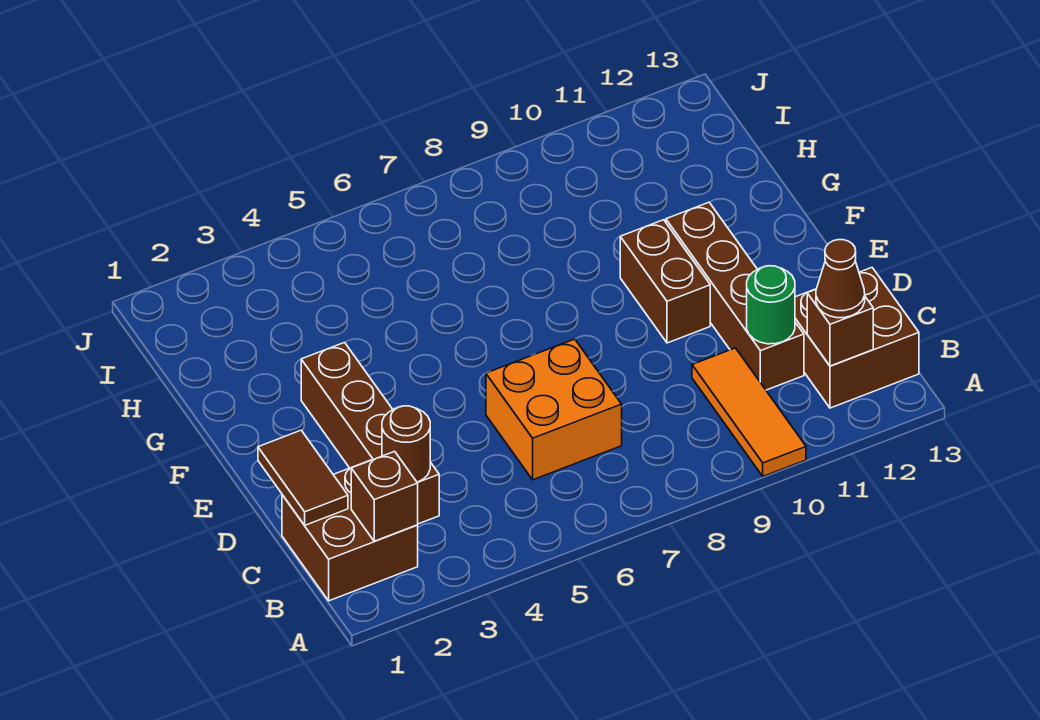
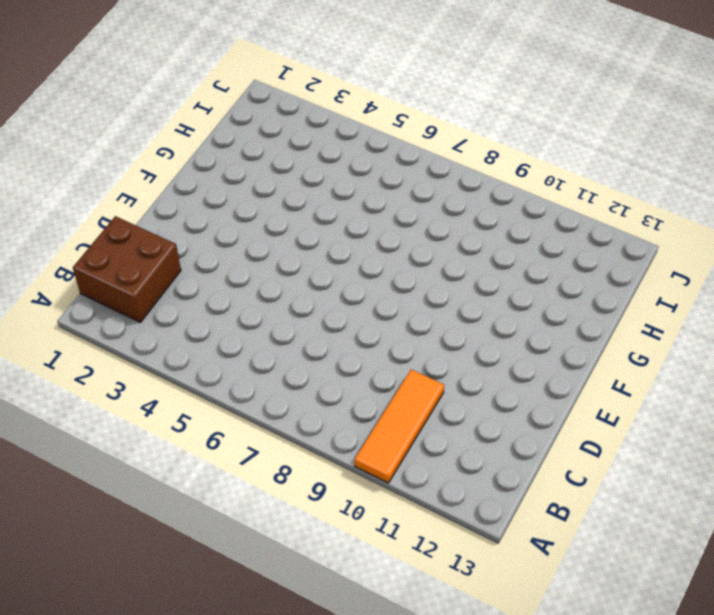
none -> brown brick B12:C13 level 1
none -> brown brick C3:F3 level 1
none -> orange brick C6:D7 level 1

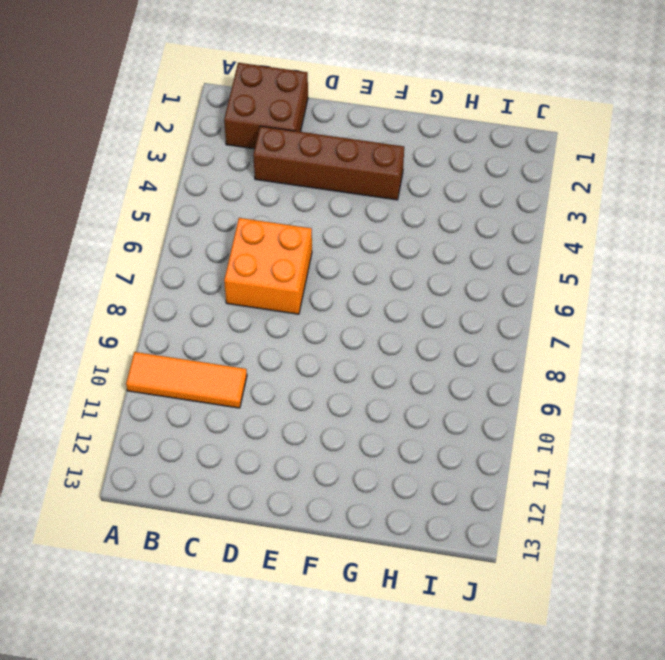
none -> brown brick B12:C13 level 1
none -> brown brick C11:F11 level 1
none -> brown brick E10:F10 level 1

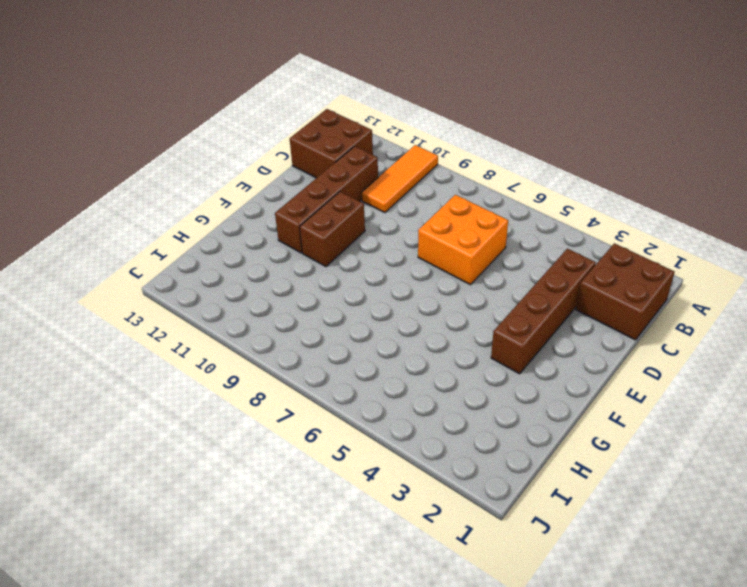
none -> brown brick B2 level 2
none -> brown brick B12 level 2
none -> brown tile C1:D1 level 2

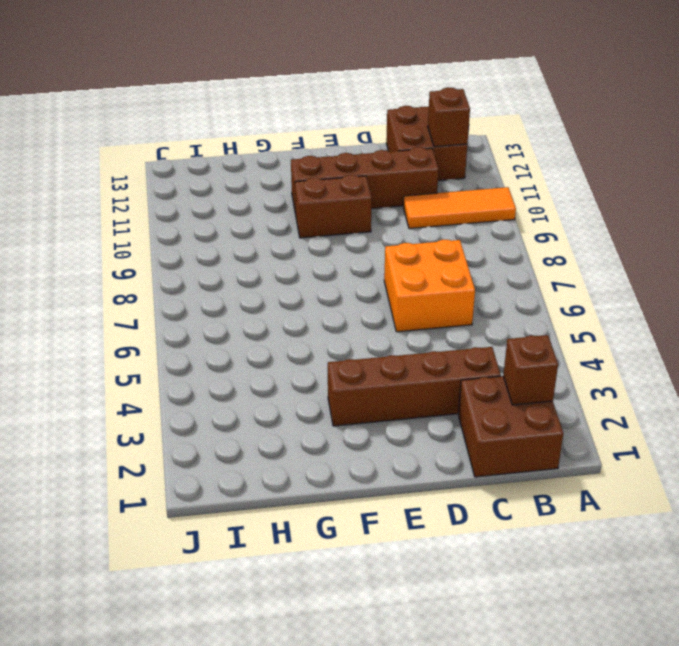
none -> brown tile C1:D1 level 2
none -> brown round brick C3 level 2
none -> green round brick C11 level 2

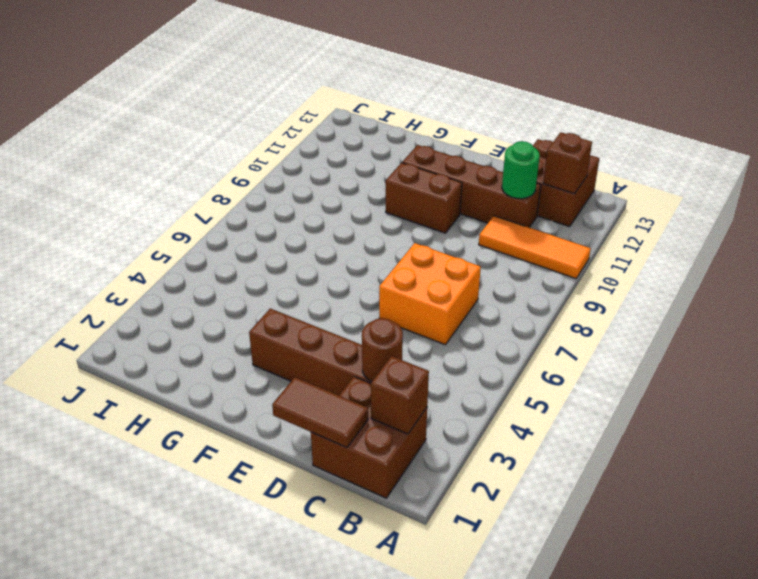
none -> brown cone B12 level 3

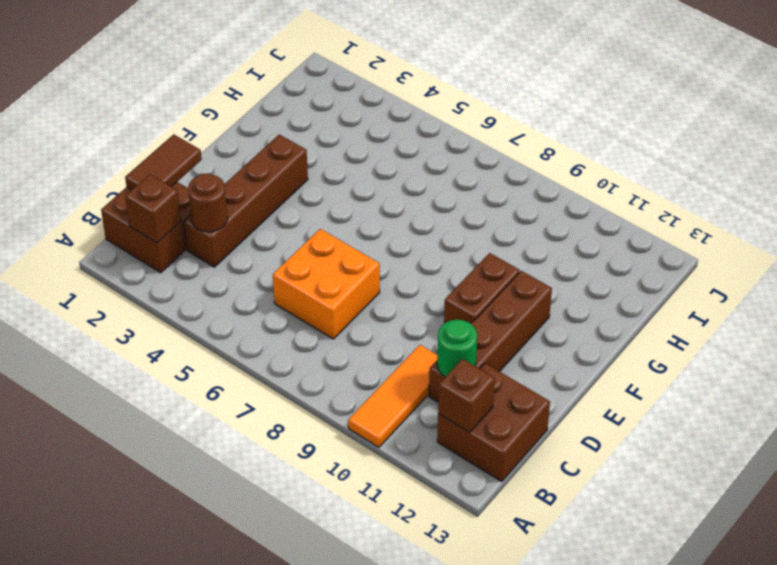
none -> brown cone B12 level 3

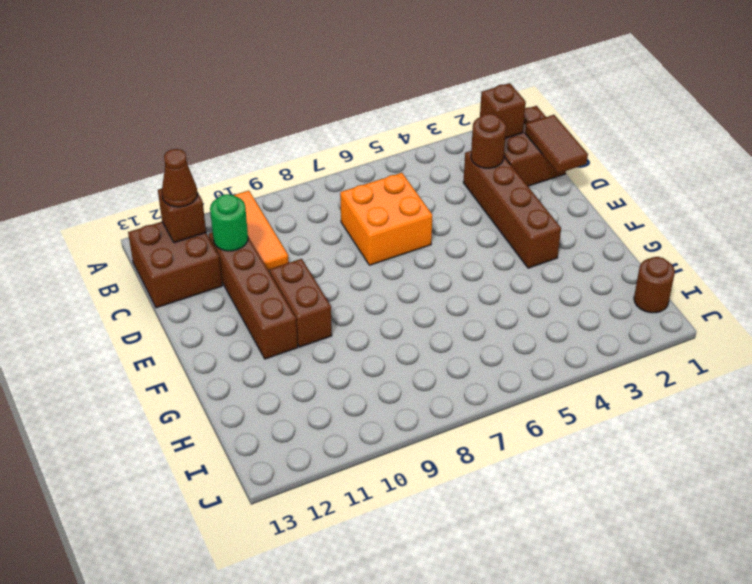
brown round brick I1 level 1 -> none

